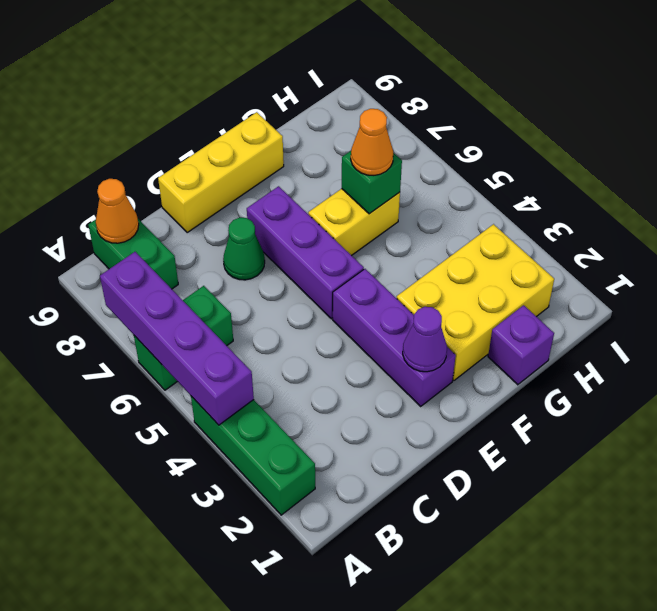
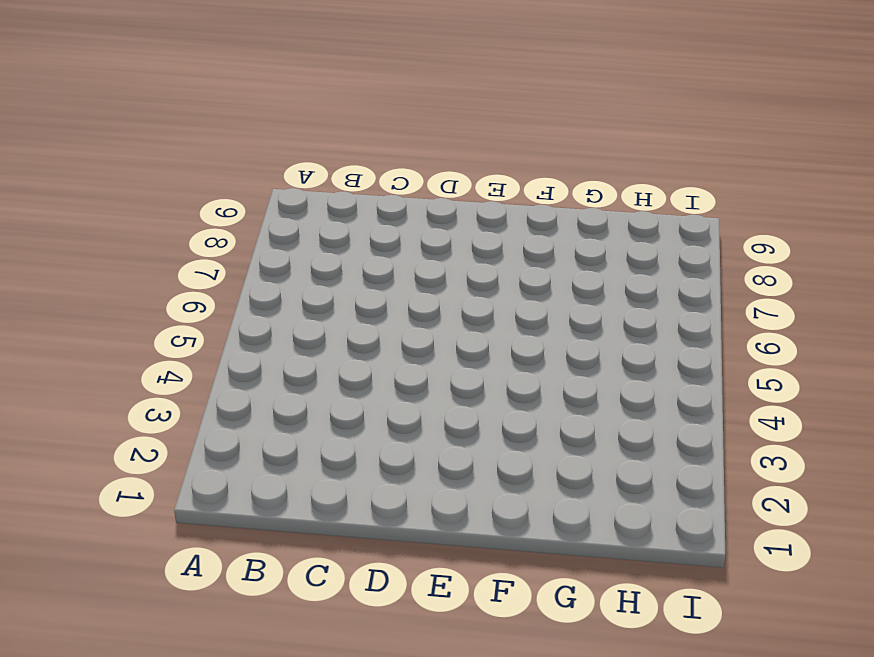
none -> green brick A2:A4 level 1
none -> green brick A6:B6 level 1
none -> green brick B8:B9 level 1

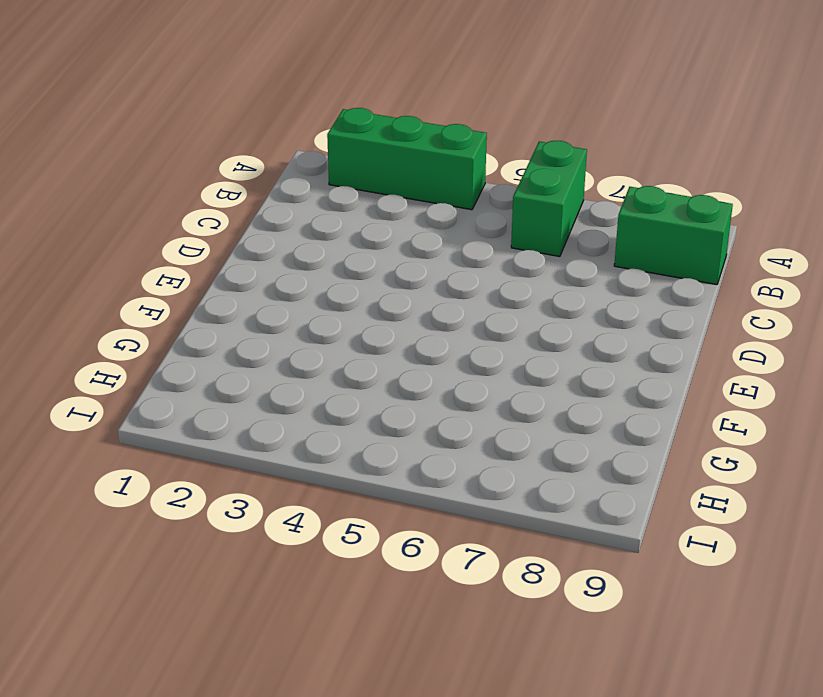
none -> green cone D7 level 1
none -> yellow brick D9:F9 level 1
none -> purple brick E2:E4 level 1

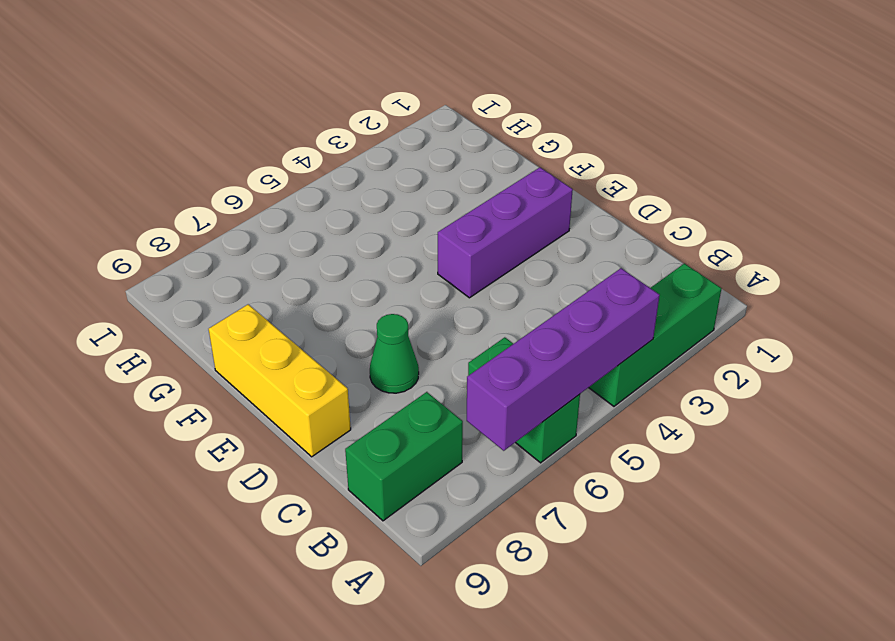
none -> purple brick E5:E7 level 1
none -> yellow brick F2:H3 level 1
none -> yellow brick F6:G6 level 1

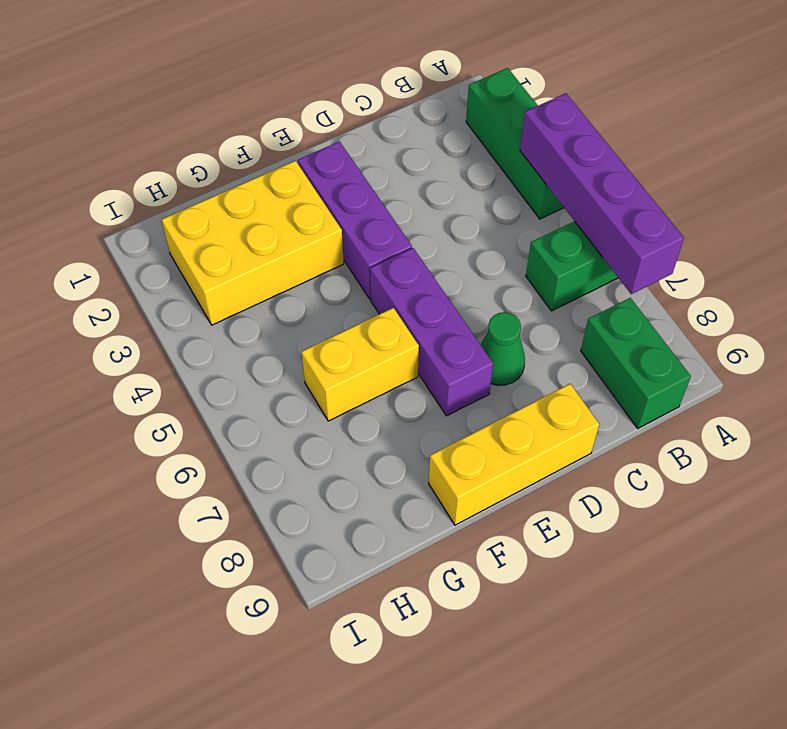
none -> purple brick G1 level 1
none -> orange cone B9 level 2
none -> purple cone E2 level 2

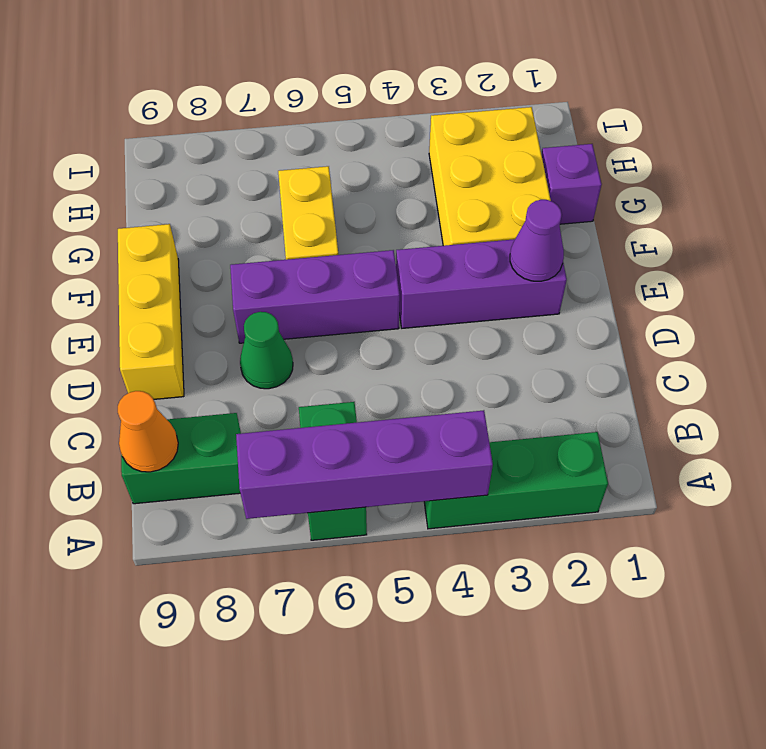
none -> green brick G6 level 2
none -> orange cone G6 level 3

